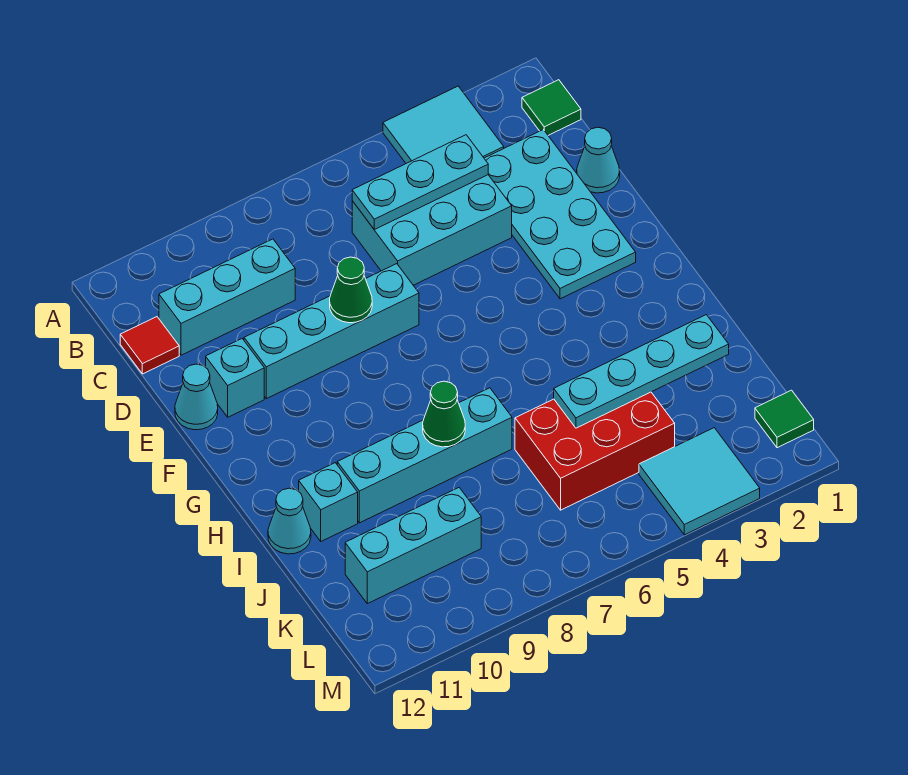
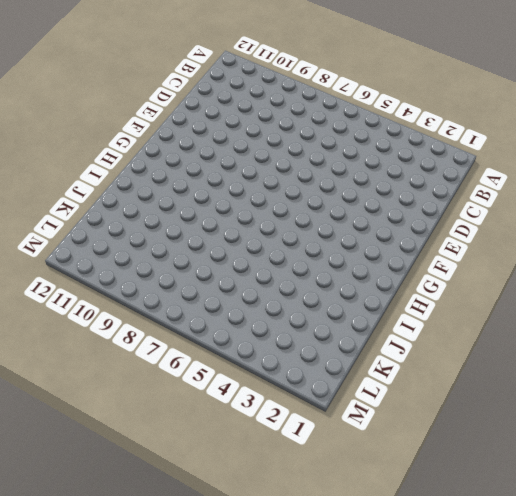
none -> cyan tile A3:B4 level 1
none -> green tile B1 level 1
none -> cyan plate C2:F3 level 1

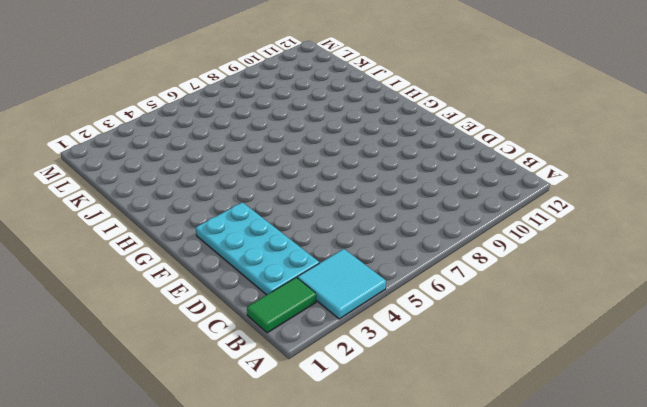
green tile B1:B2 level 1 -> green tile B1 level 1
none -> cyan brick C4:D6 level 1
none -> cyan brick C9:C11 level 1
none -> red tile C12 level 1

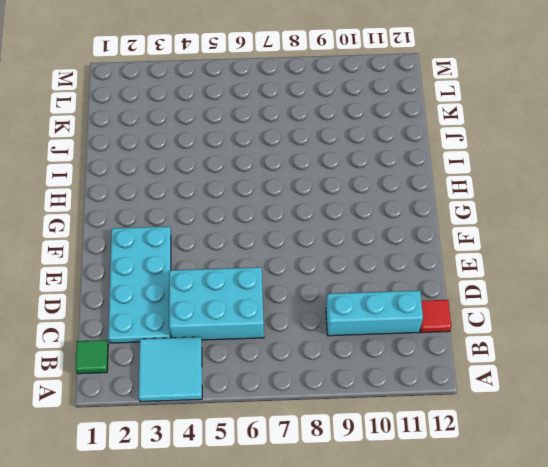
none -> cyan cone D1 level 1
none -> cyan brick E7:E10 level 1
none -> cyan brick E11 level 1

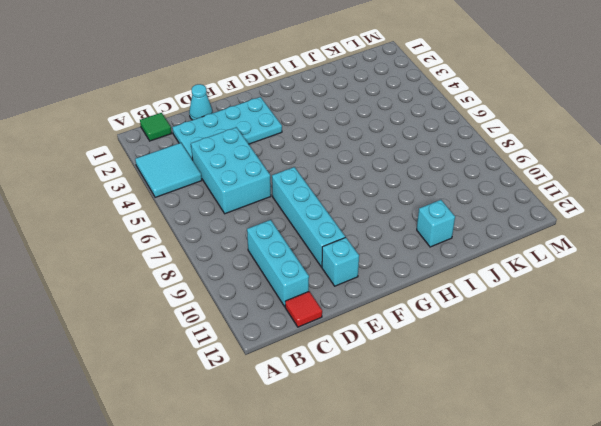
none -> cyan cone E12 level 1
none -> cyan brick I7:I10 level 1
none -> cyan cone I12 level 1

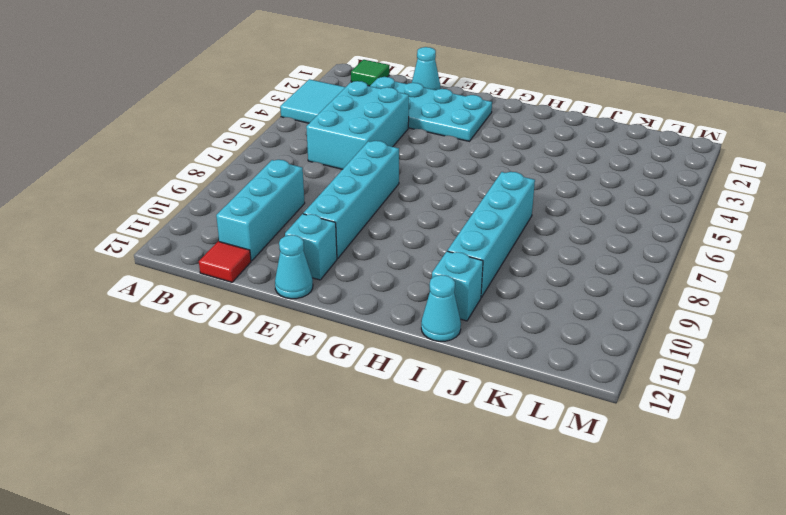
none -> red brick J4:K6 level 1
none -> cyan brick K9:K11 level 1
none -> green tile L1 level 1

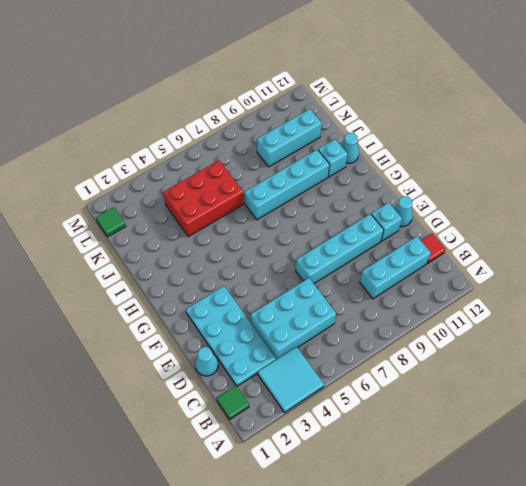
none -> cyan tile L3:M4 level 1
none -> cyan plate C4:C6 level 2
none -> green cone E8 level 2

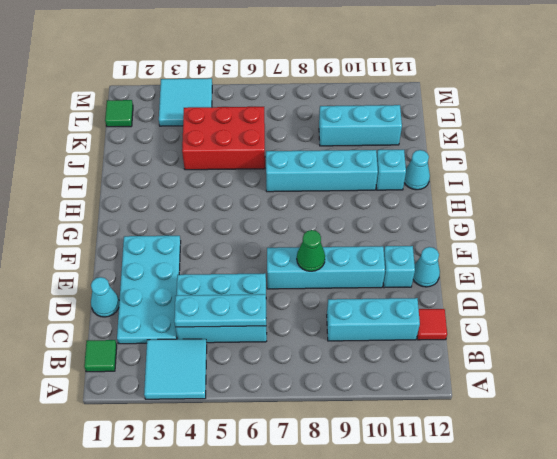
none -> green cone I8 level 2
none -> cyan plate J2:J5 level 2

